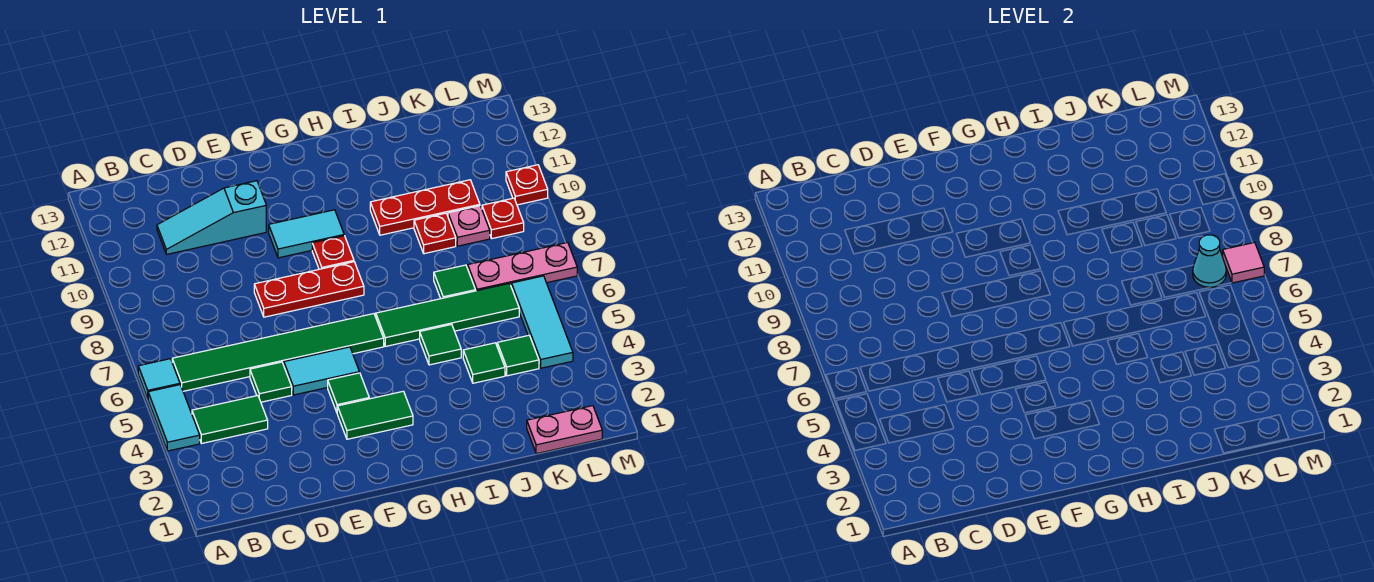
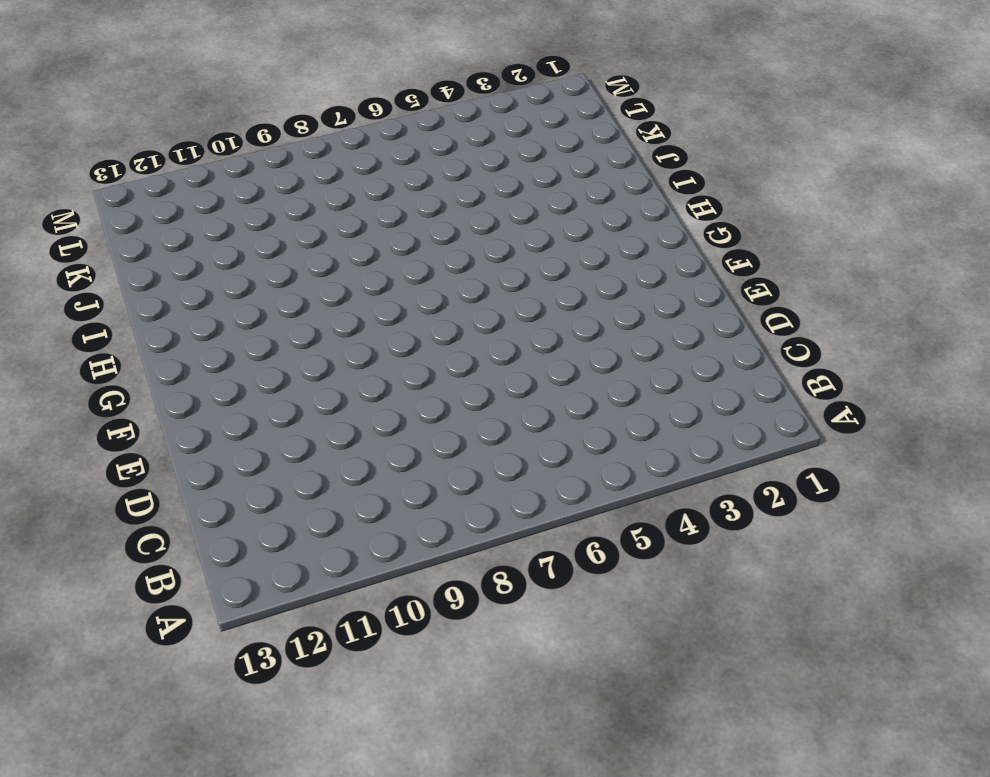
none -> cyan tile A4:A5 level 1
none -> cyan tile A6 level 1
none -> green tile B4:C4 level 1

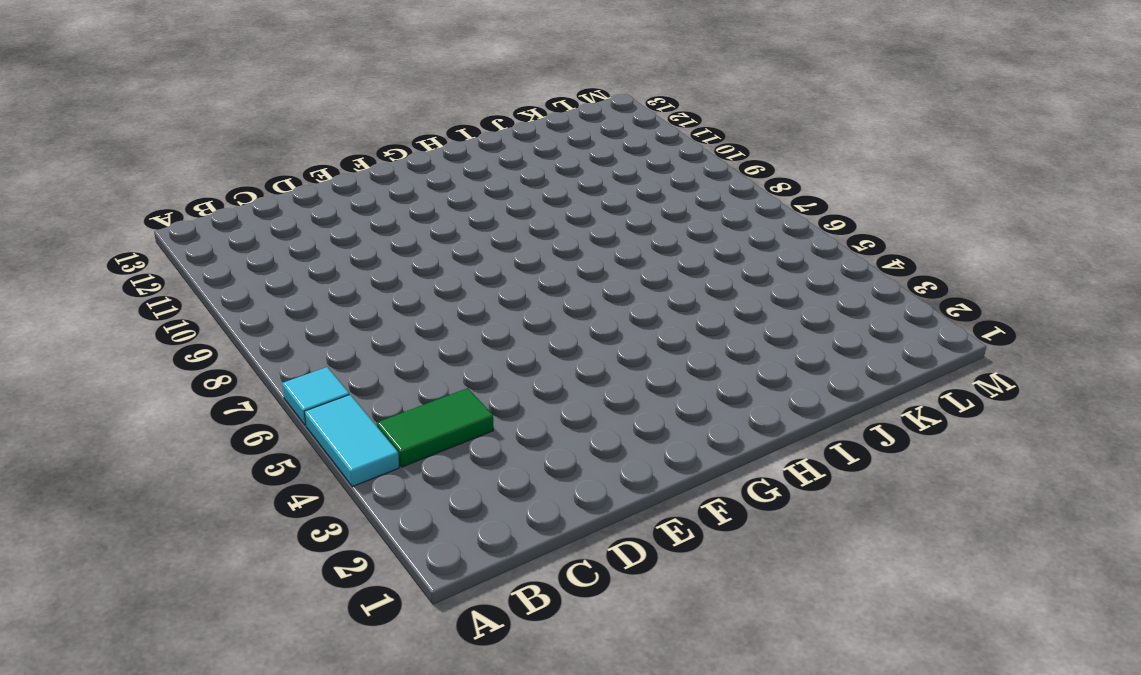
none -> green tile B6:G6 level 1
none -> cyan slope C11:E11 level 1 top E
none -> green tile D5 level 1

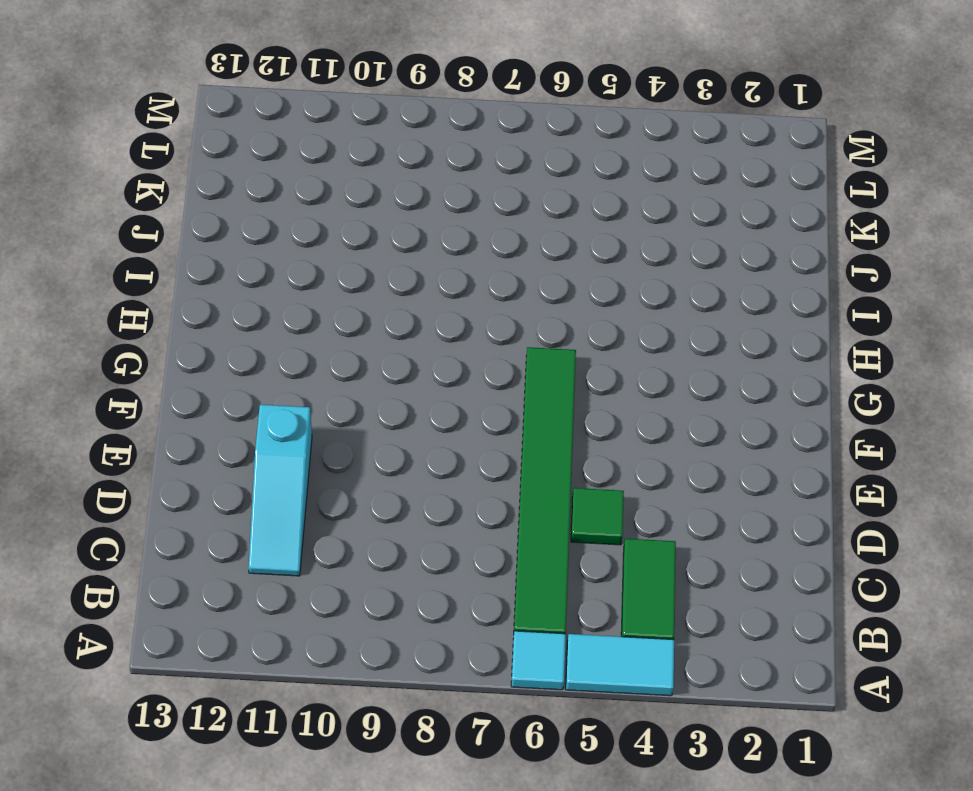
none -> cyan tile E5:F5 level 1
none -> red plate E8:G8 level 1
none -> green tile F3:G3 level 1

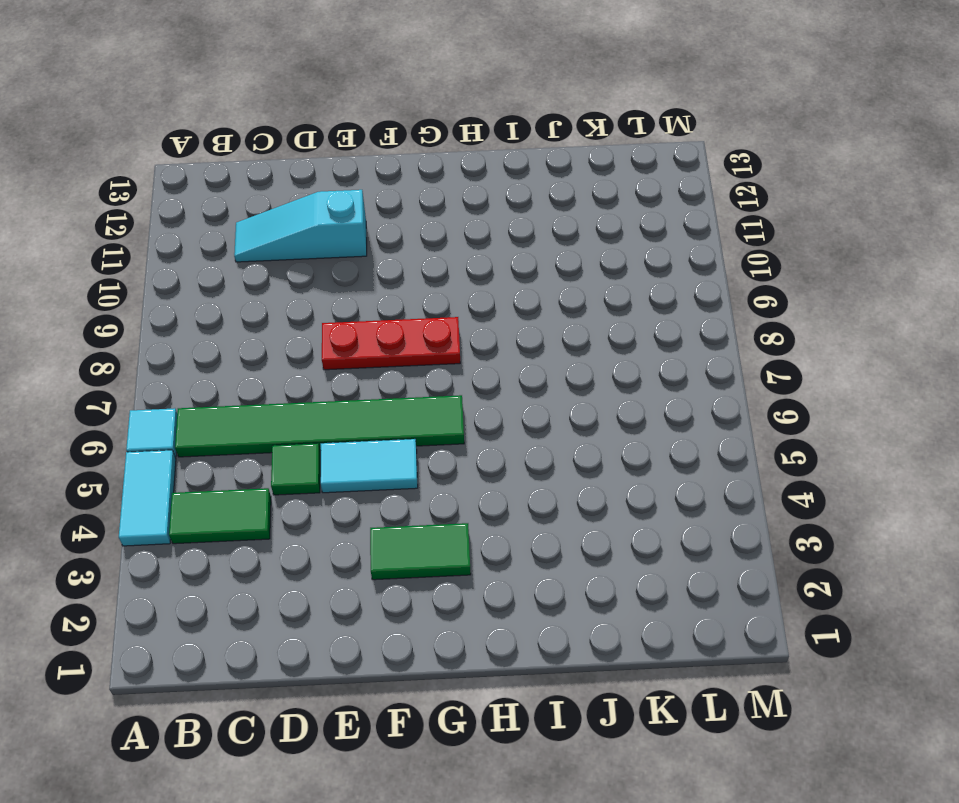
none -> green tile F4 level 1
none -> cyan tile F10:G10 level 1
none -> red plate G9 level 1

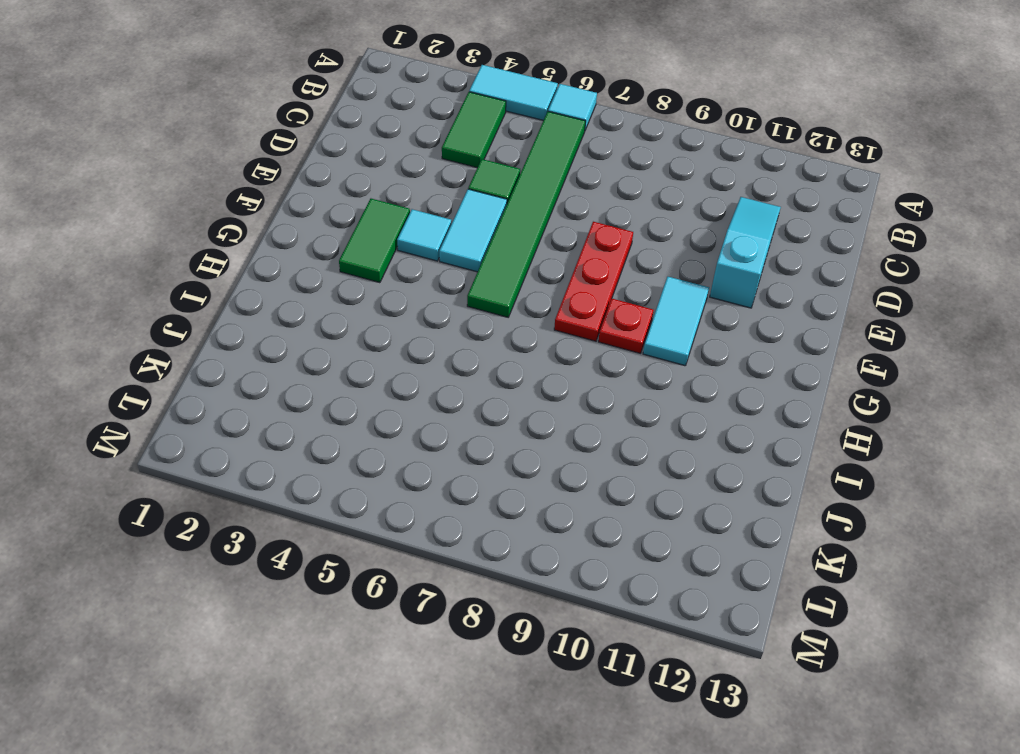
cyan tile F4 level 1 -> green tile F4 level 1
none -> green tile H6:K6 level 1
none -> green tile I5 level 1
none -> red plate I10:K10 level 1

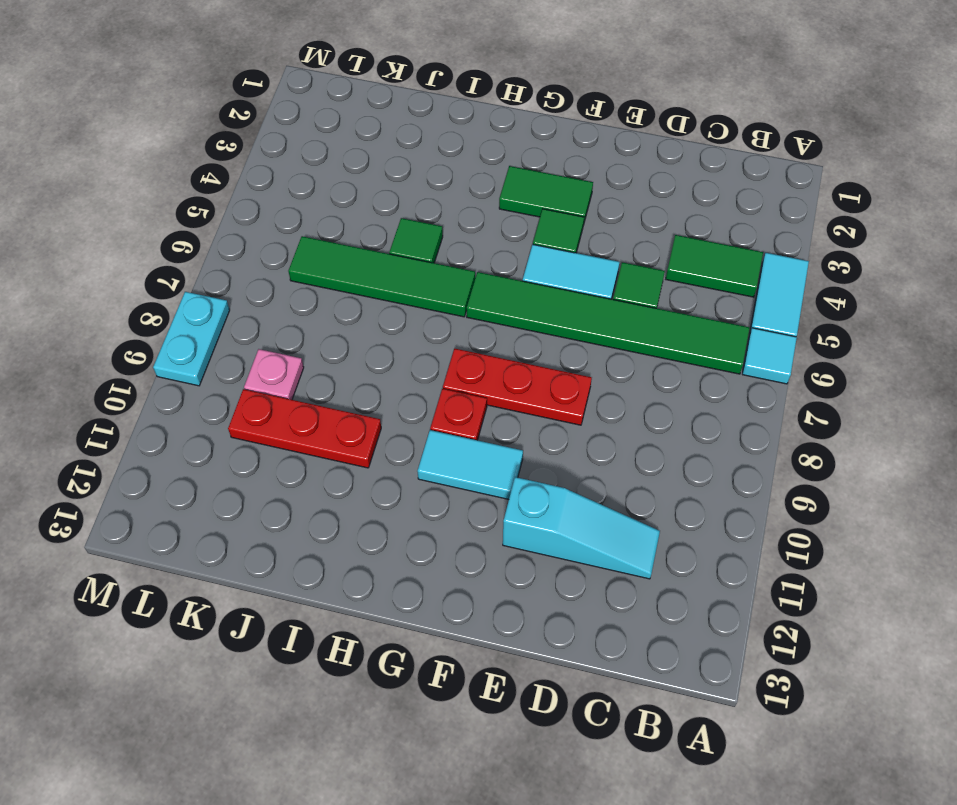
cyan plate M8:M9 level 1 -> none
none -> green tile J4 level 1
none -> green tile J7 level 1
none -> red plate J9 level 1

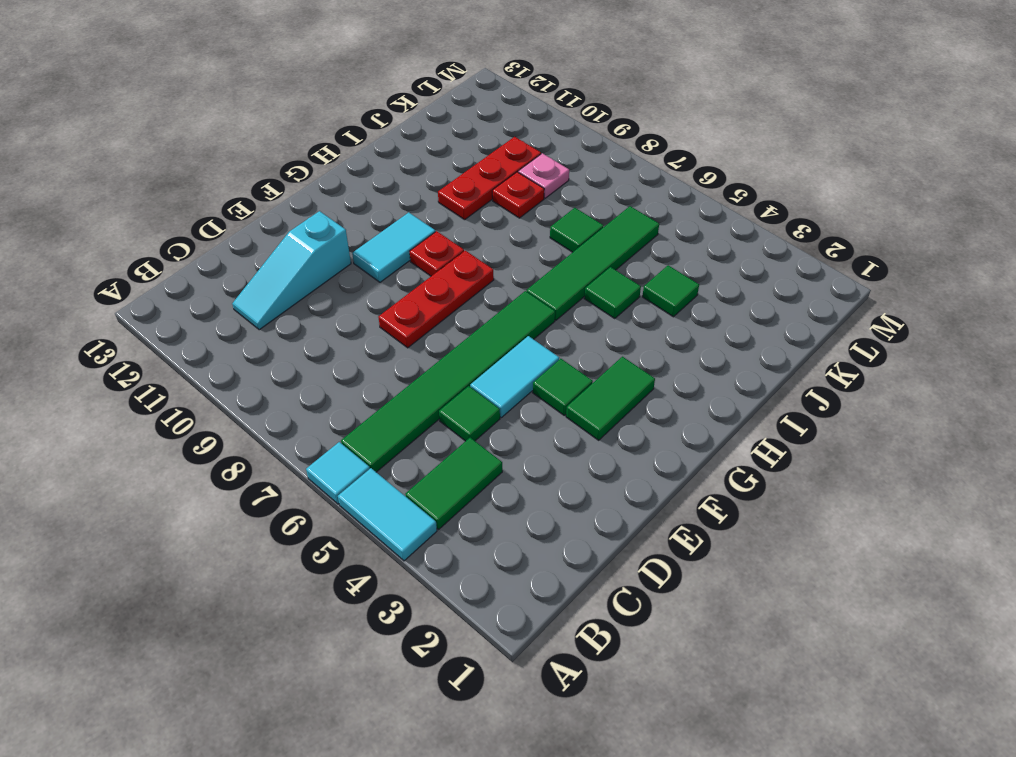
none -> pink plate K1:L1 level 1
none -> green tile K4 level 1
none -> pink plate K7:M7 level 1

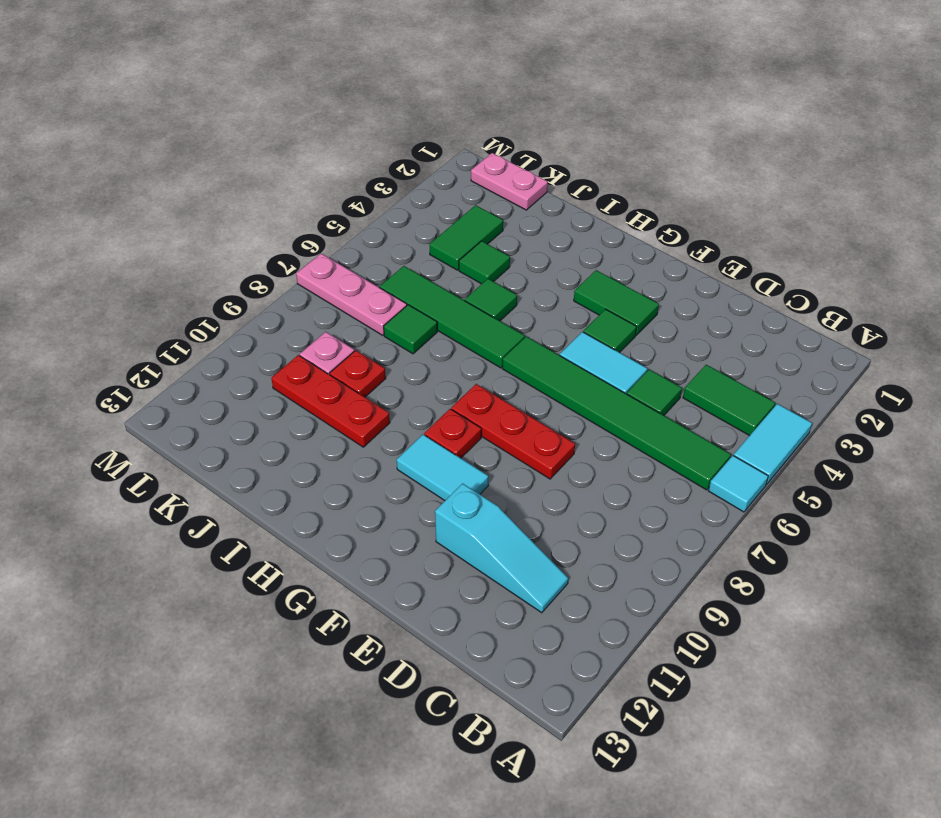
green tile K3:K4 level 1 -> green tile K4 level 1
none -> cyan tile L4:L6 level 1
none -> red plate L9 level 1
none -> red plate M10 level 1

